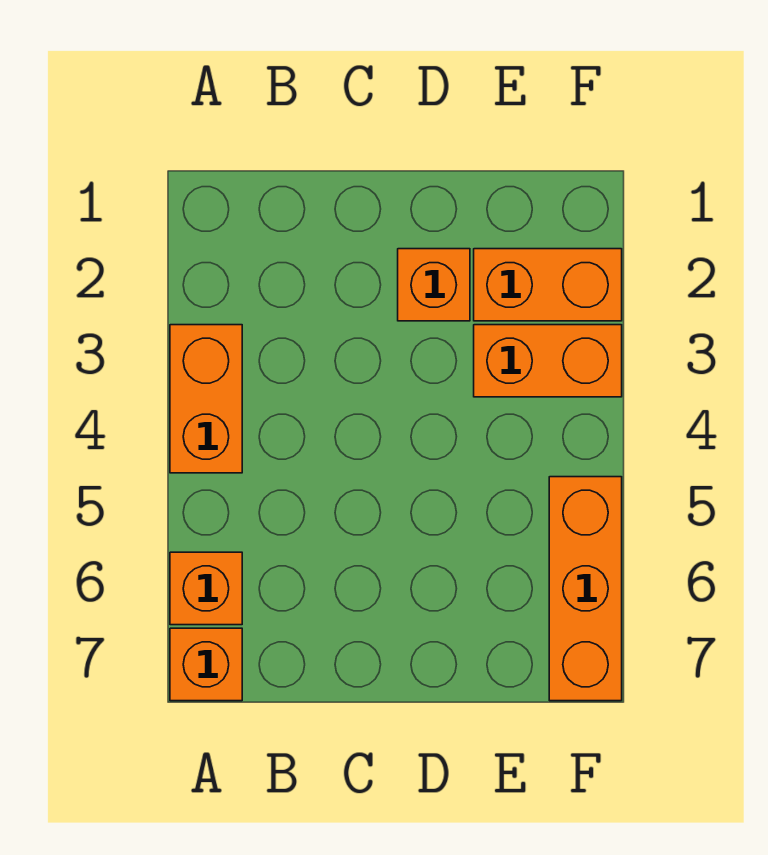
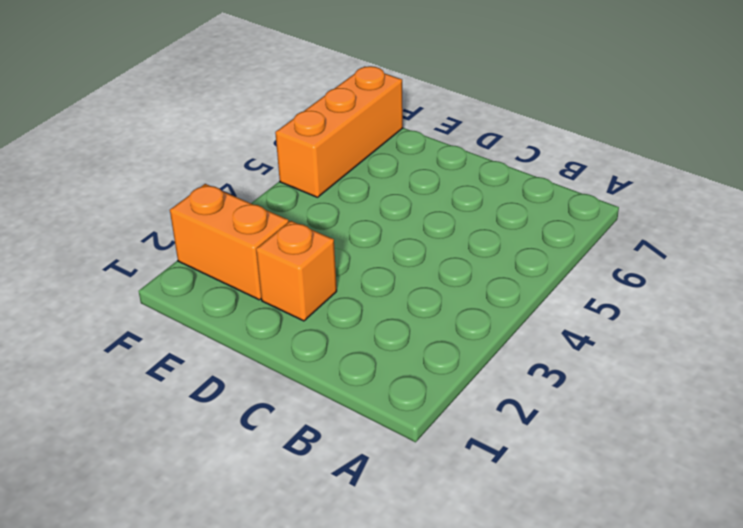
none -> orange brick A3:A4 level 1
none -> orange brick A6 level 1

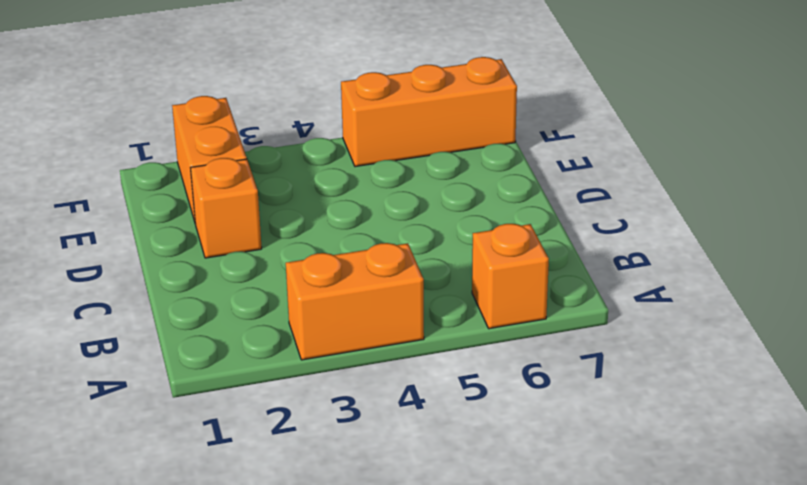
none -> orange brick A7 level 1
none -> orange brick E3:F3 level 1

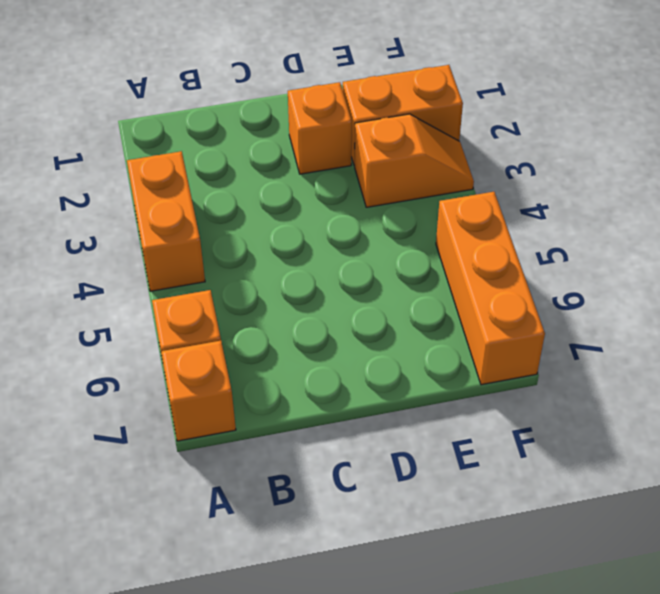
orange slope E3:F3 level 1 top E -> orange brick E3:F3 level 1

